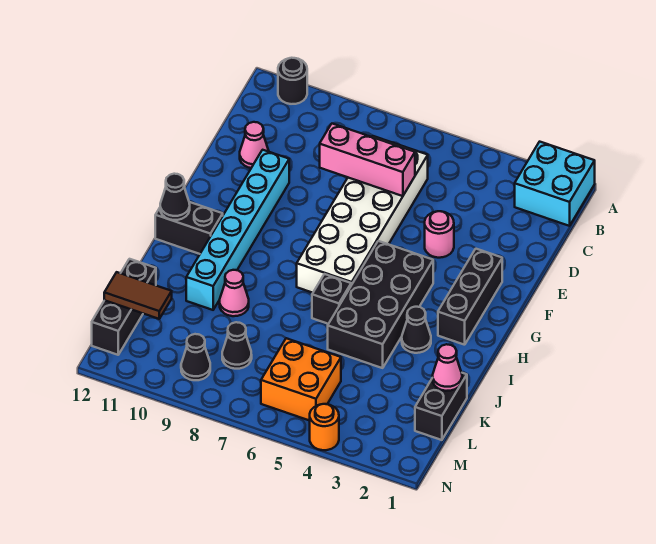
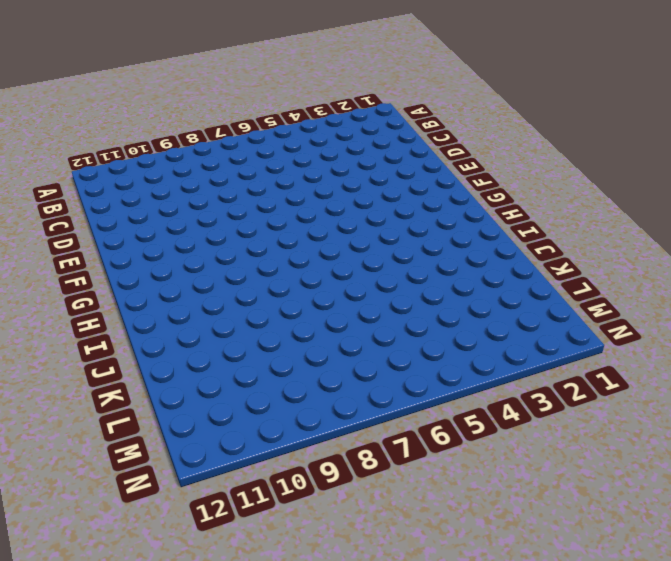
none -> cyan brick A1:B2 level 1
none -> black round brick A11 level 1
none -> white brick C6:H7 level 1

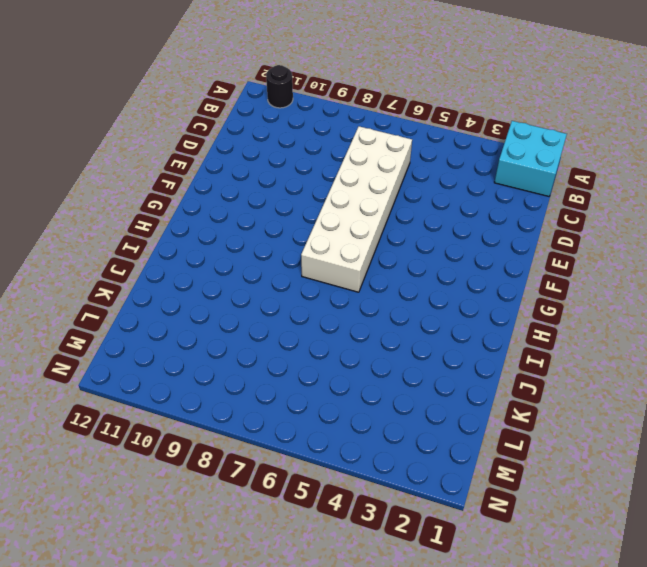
none -> pink cone D11 level 1
none -> pink round brick E4 level 1
none -> cyan brick E10:J10 level 1

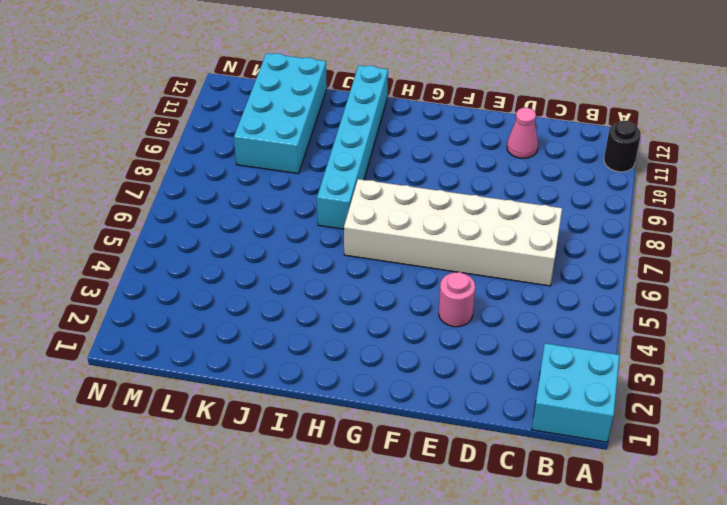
cyan brick I7:I12 level 1 -> cyan brick E10:J10 level 1
cyan brick K9:L12 level 1 -> black brick K12:M12 level 1
none -> black brick F2:H2 level 1
none -> black brick G4:J5 level 1
none -> black brick H11:H12 level 1

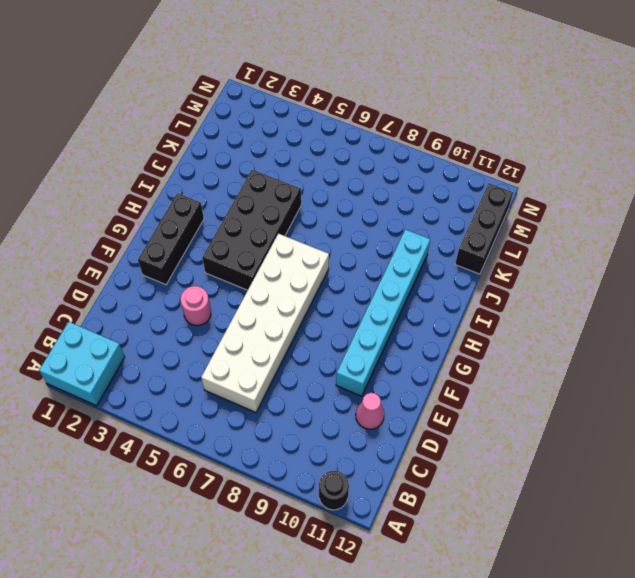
none -> black brick H11:H12 level 1
none -> black cone I3 level 1
none -> black brick I6 level 1

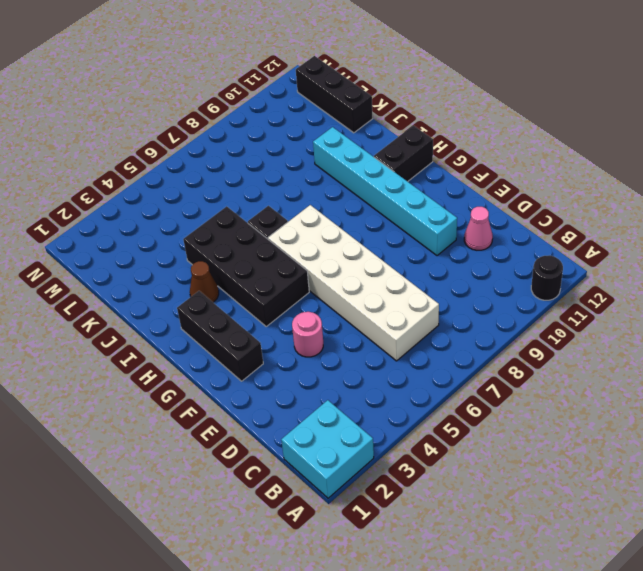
brown cone I3 level 1 -> black cone I3 level 1
none -> pink cone J9 level 1
none -> black brick K1:L1 level 1
none -> orange brick L5:M6 level 1

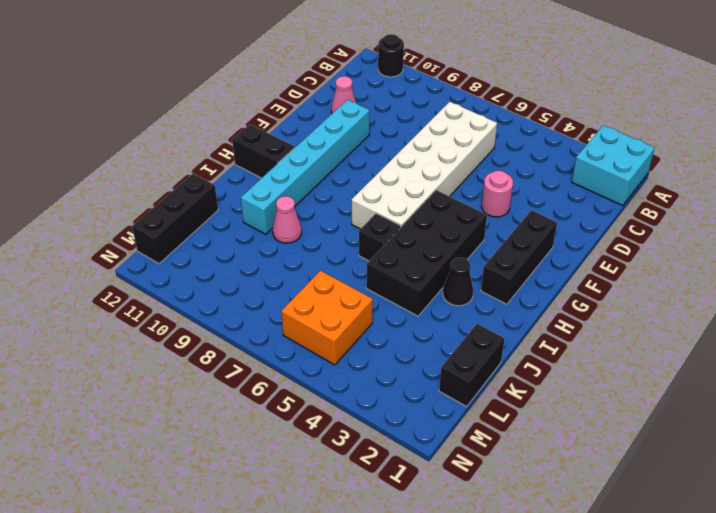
none -> black cone L8 level 1
none -> black cone M9 level 1
none -> orange round brick N4 level 1

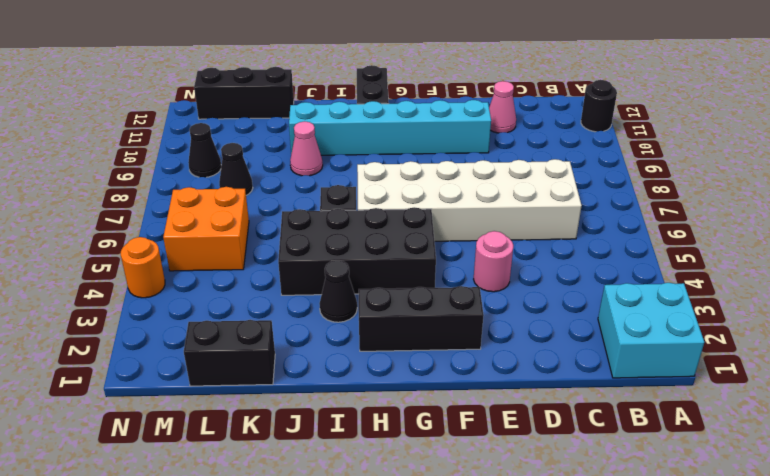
none -> pink brick D6:D8 level 2
none -> black cone H12 level 2
none -> pink cone K1 level 2

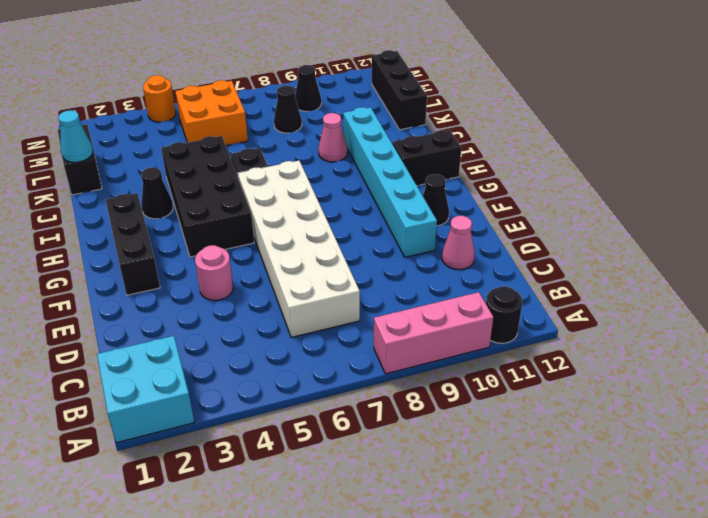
pink brick A8:A10 level 1 -> pink brick D6:D8 level 2
black cone F11 level 1 -> black cone H12 level 2
cyan cone K1 level 2 -> pink cone K1 level 2
none -> brown tile L11:L12 level 2

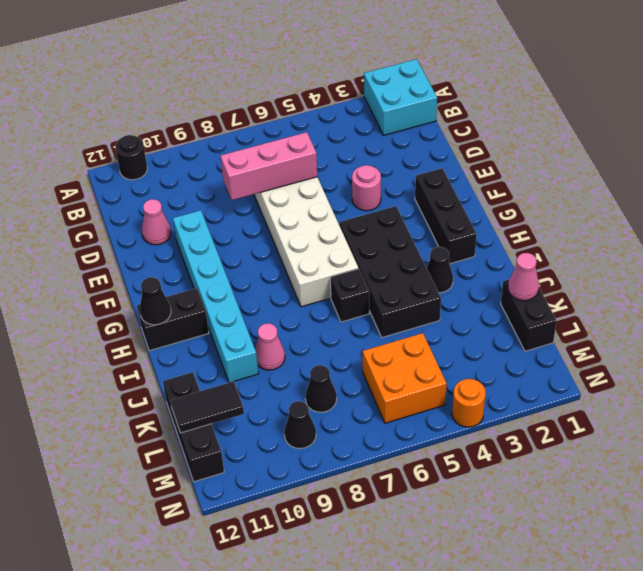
black tile L11:L12 level 2 -> brown tile L11:L12 level 2

